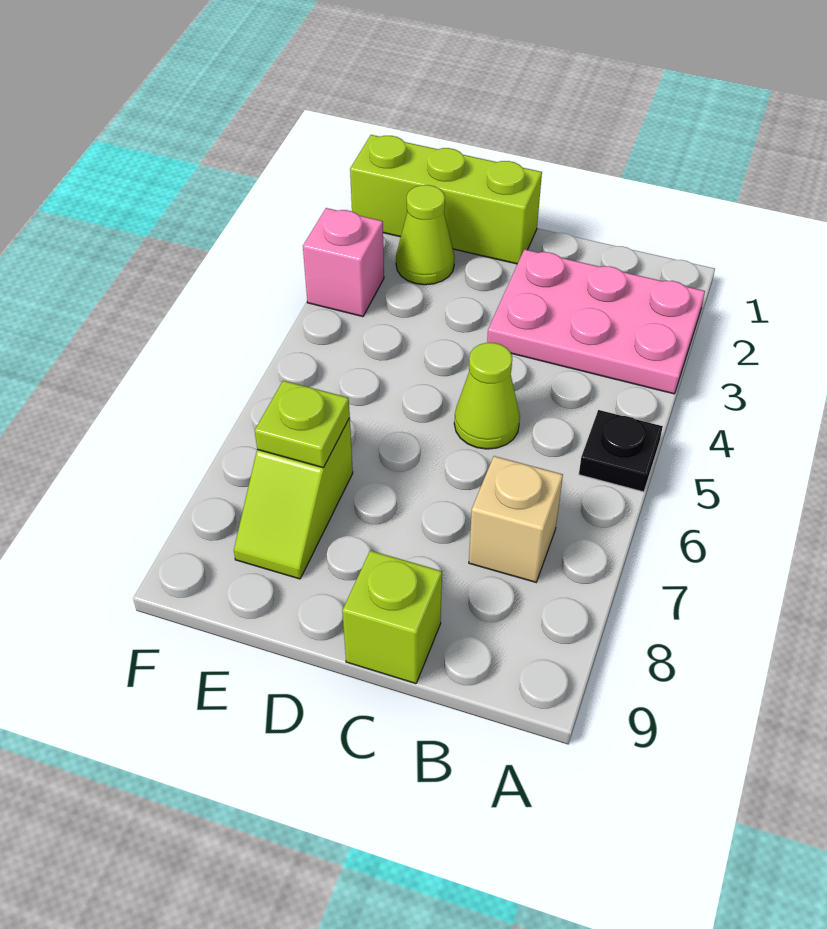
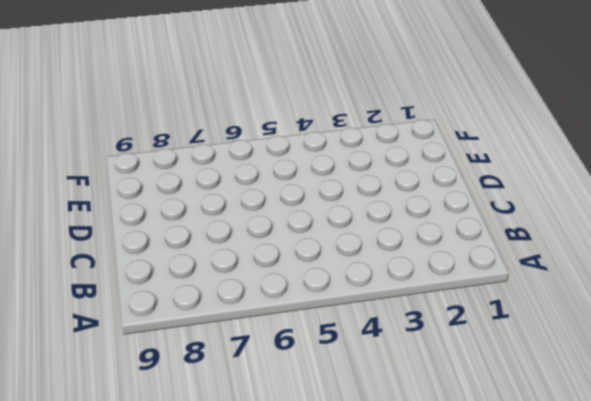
none -> pink plate A2:C3 level 1
none -> black plate A5 level 1

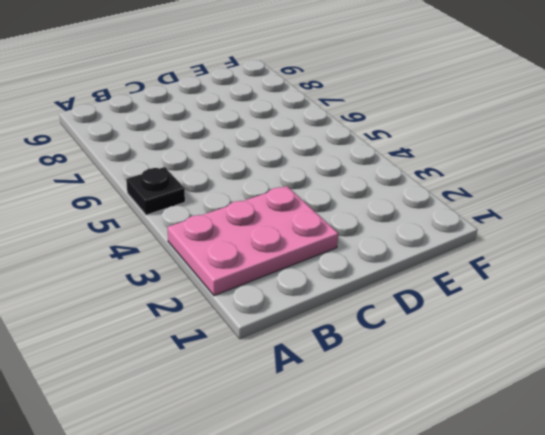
none -> tan brick B7 level 1
none -> lime cone C5 level 1

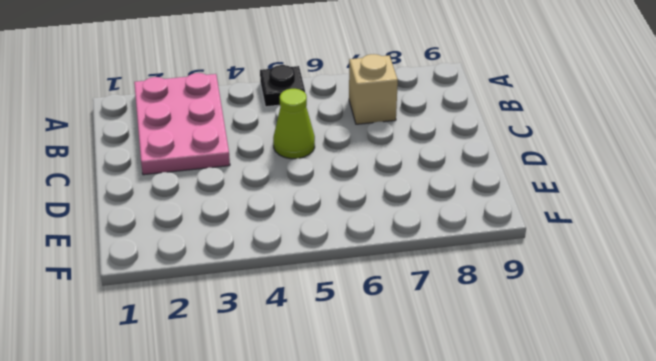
none -> lime brick C9 level 1
none -> lime brick D1:F1 level 1

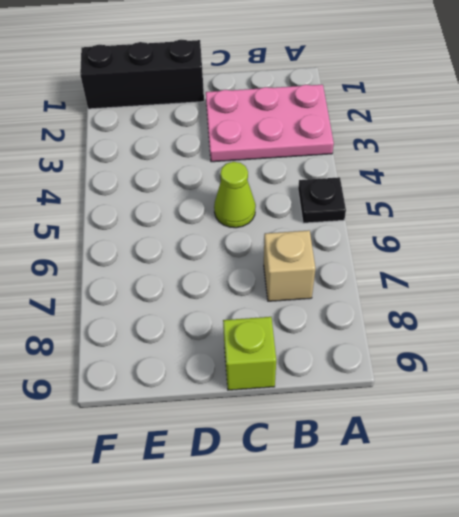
black brick D1:F1 level 1 -> lime brick D1:F1 level 1
none -> lime cone E2 level 1
none -> lime slope E7:E8 level 1 top 7

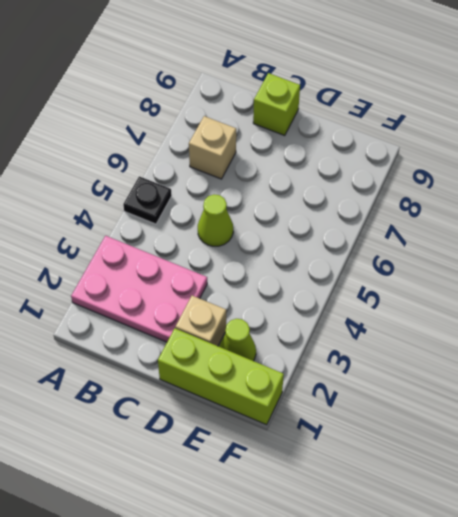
tan brick D2 level 1 -> none
none -> lime slope E7:E8 level 1 top 7
none -> pink brick F3 level 1

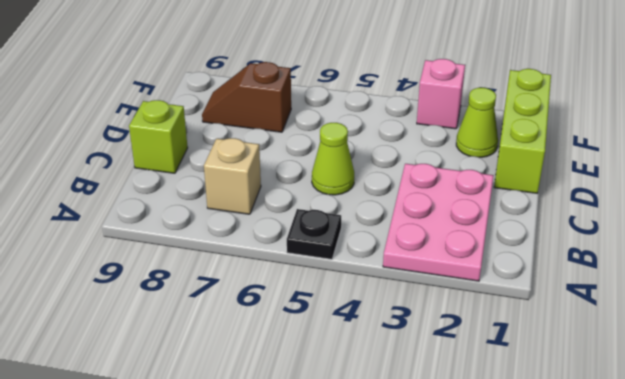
brown slope E7:E8 level 1 top 7 -> lime slope E7:E8 level 1 top 7
none -> lime plate E7 level 2

